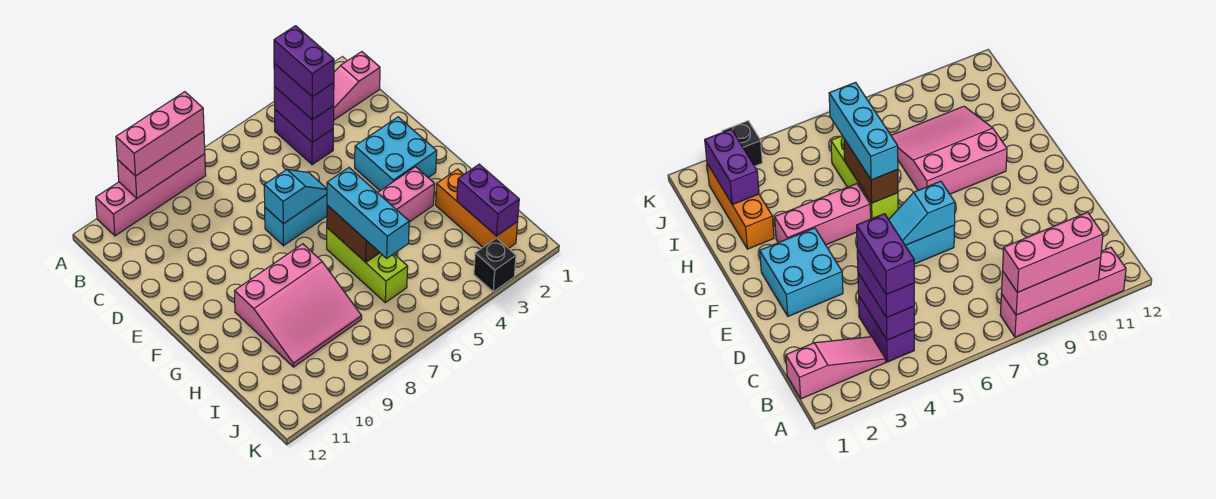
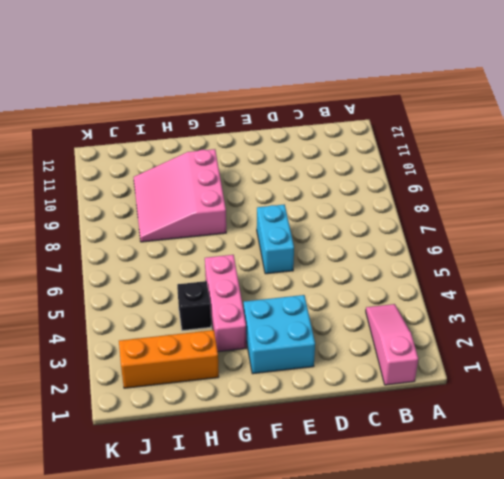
black brick H4 level 1 -> black brick K3 level 1
none -> pink brick A8:A11 level 1
none -> purple brick B4:C4 level 1
none -> lime brick G6:I6 level 1

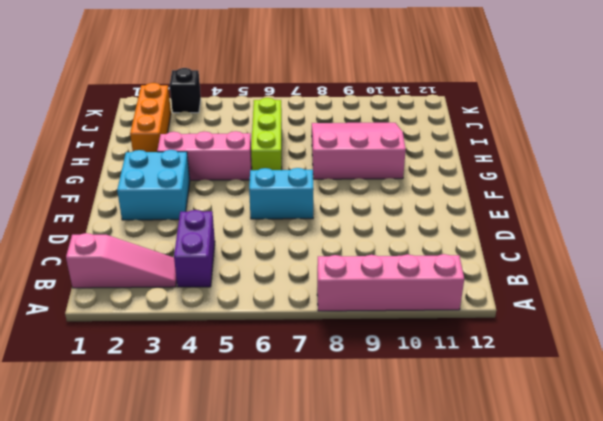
none -> pink brick A8:A10 level 2
none -> purple brick B4:C4 level 2
none -> cyan slope E6:E7 level 2 top 7

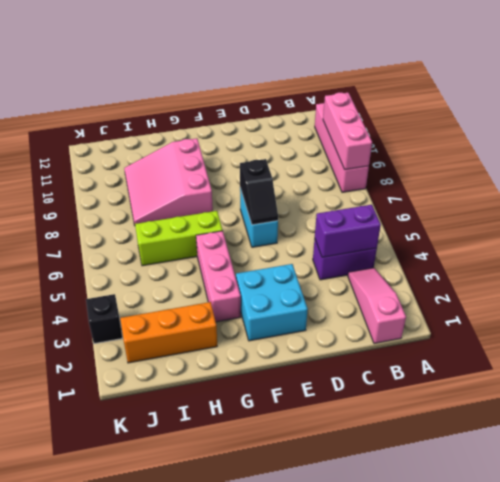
black slope E6:E7 level 2 top 7 -> cyan slope E6:E7 level 2 top 7
none -> brown brick G6:H6 level 2
none -> purple brick I2:J2 level 2
none -> pink brick A8:A10 level 3

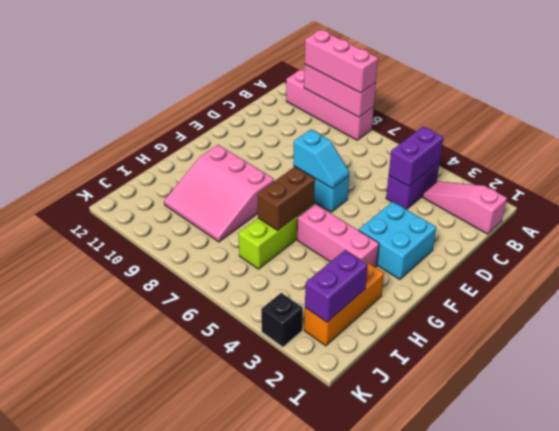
none -> purple brick B4:C4 level 3
none -> cyan brick G6:I6 level 3
none -> purple brick B4:C4 level 4

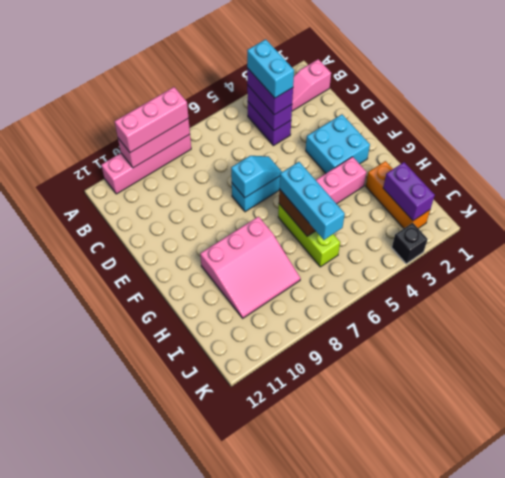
cyan brick B4:C4 level 4 -> purple brick B4:C4 level 4

